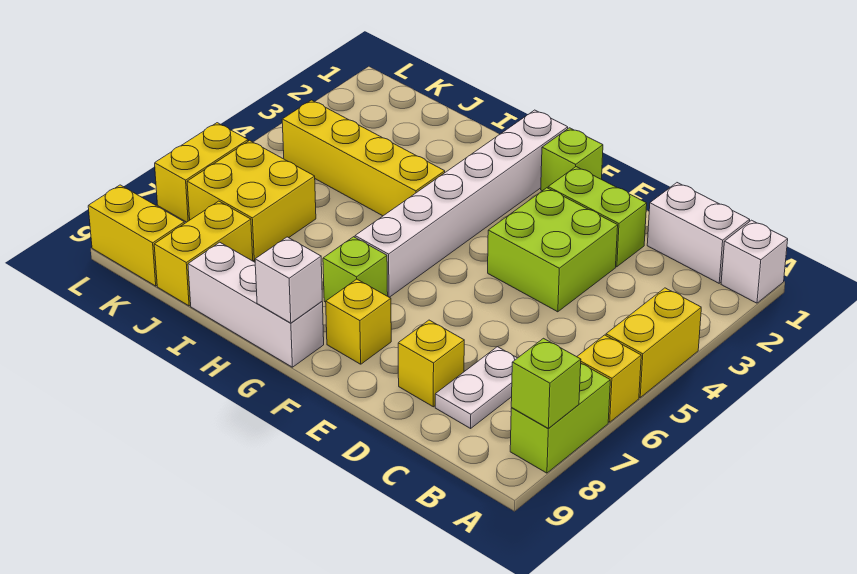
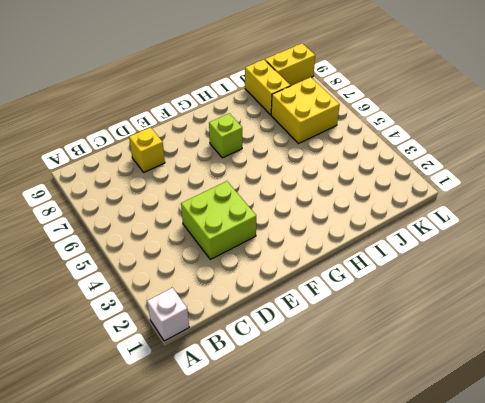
none -> yellow brick A4:A5 level 1
none -> yellow brick A6 level 1
none -> lime brick A7:A8 level 1

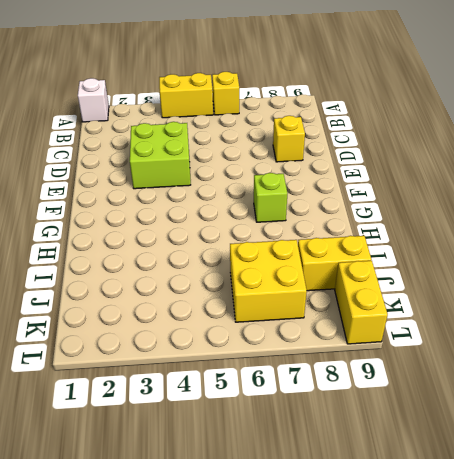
none -> lime brick A7:A8 level 1
none -> white brick B1:C1 level 1
none -> white plate C7:C8 level 1

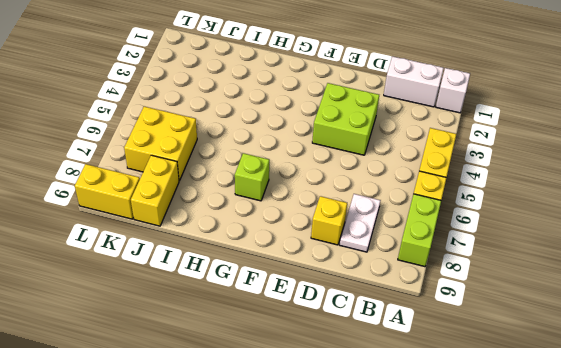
none -> lime brick D2:E2 level 1
none -> lime brick F1 level 1
none -> yellow brick F8 level 1

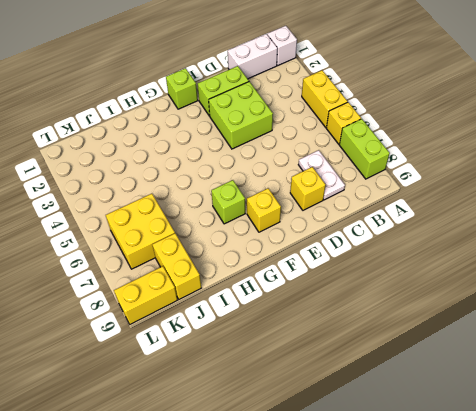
none -> white brick G1:G6 level 1
none -> white brick G9:I9 level 1
none -> yellow brick H4:K4 level 1

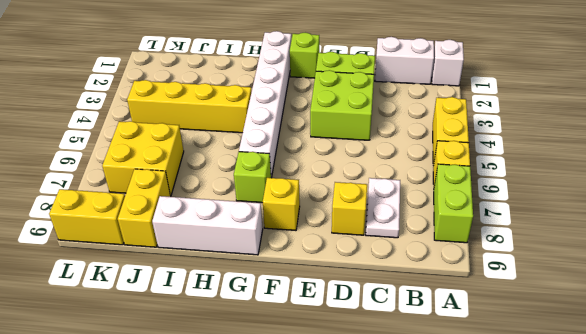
none -> yellow brick L6:L7 level 1
none -> lime brick A8 level 2
none -> white brick G9 level 2

